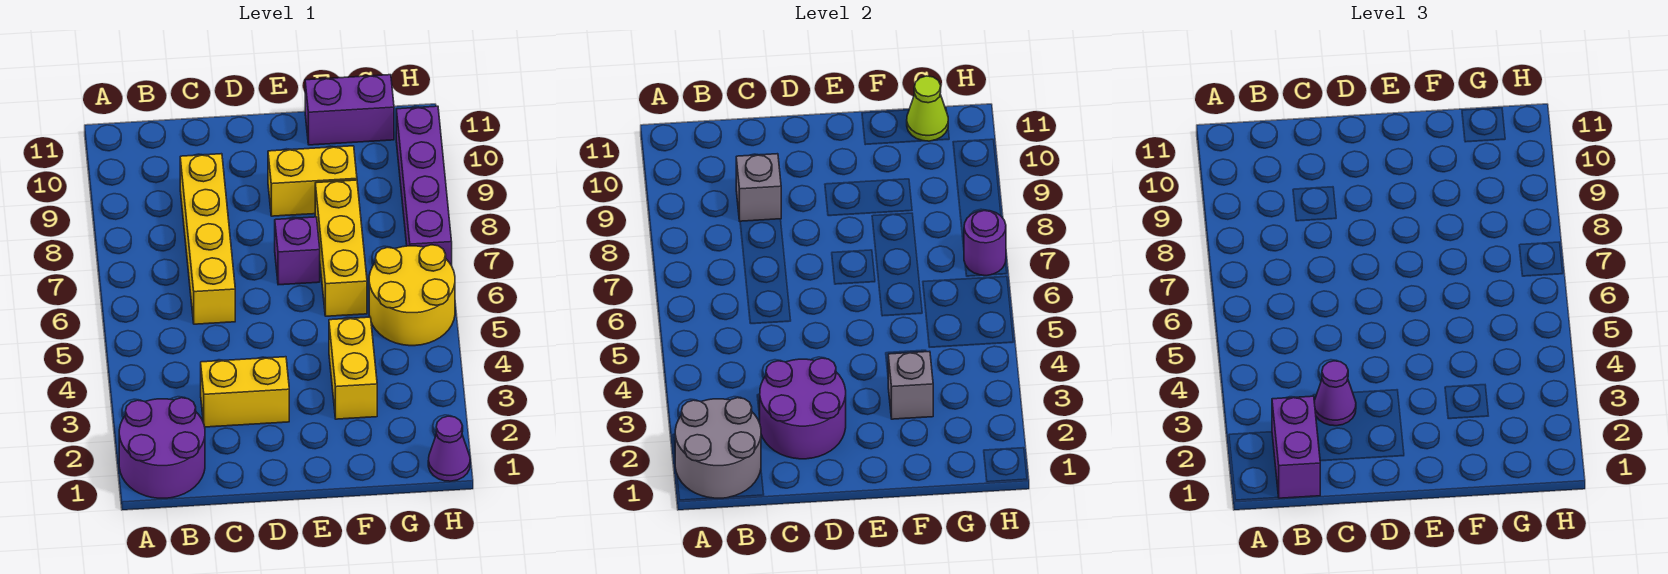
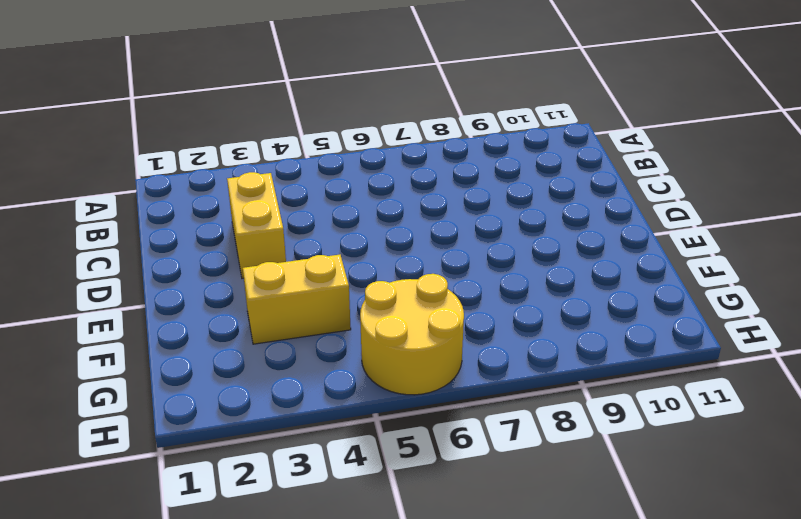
none -> purple round brick A1:B2 level 1
none -> yellow brick C6:C9 level 1
none -> purple brick E7 level 1

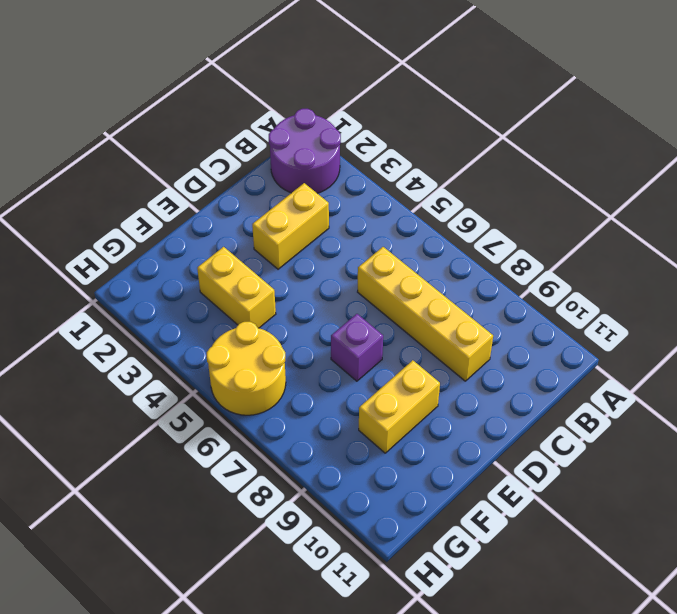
none -> yellow brick F6:F8 level 1
none -> purple brick F11:G11 level 1
none -> purple cone H1 level 1

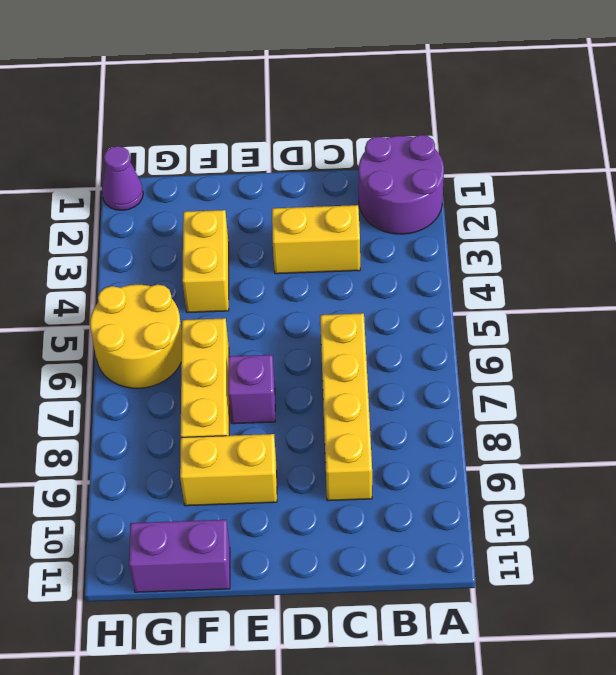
none -> purple brick H7:H10 level 1
none -> grey round brick A1:B2 level 2
none -> purple round brick C2:D3 level 2

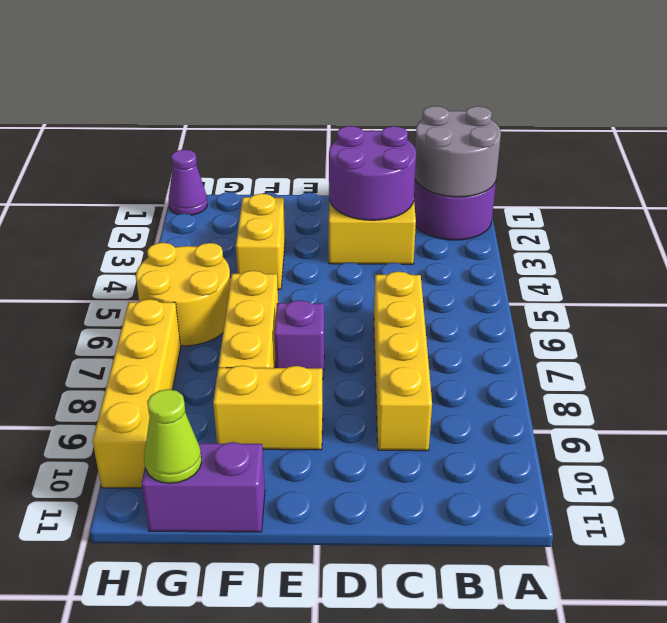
yellow brick H7:H10 level 1 -> purple brick H7:H10 level 1
none -> grey brick C9 level 2
none -> grey brick F3 level 2
none -> purple round brick H7 level 2

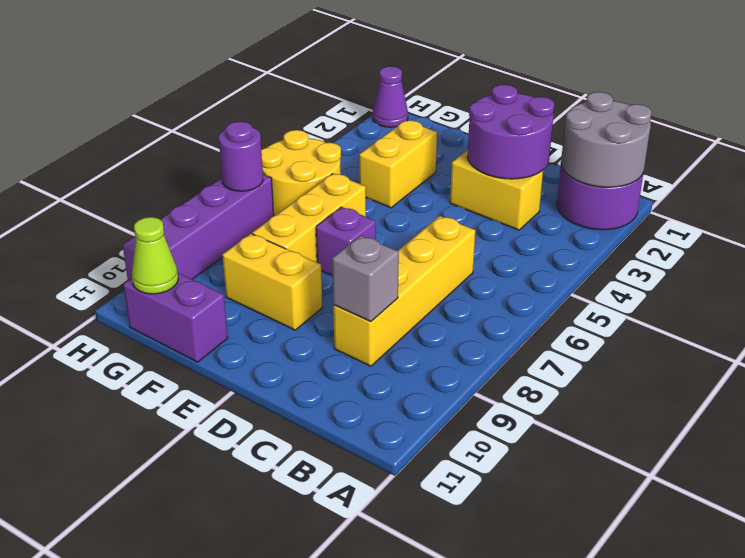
none -> grey brick F3 level 2
none -> purple brick B1:B2 level 3
none -> purple cone C3 level 3

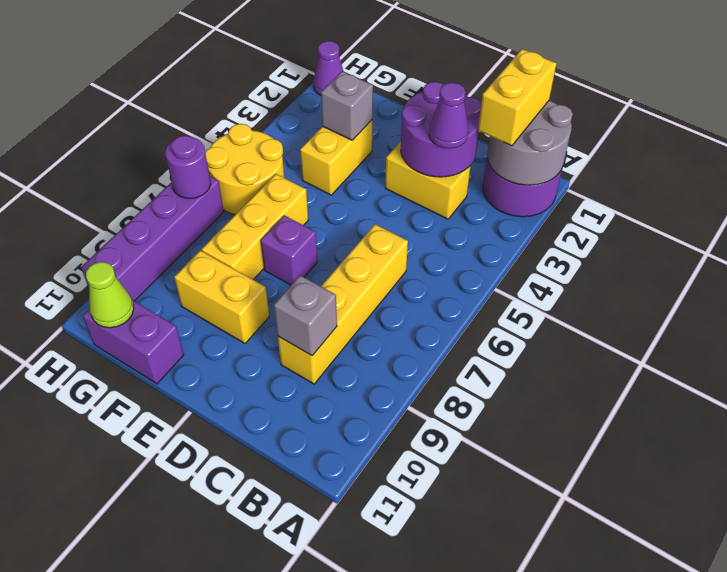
yellow brick B1:B2 level 3 -> purple brick B1:B2 level 3

